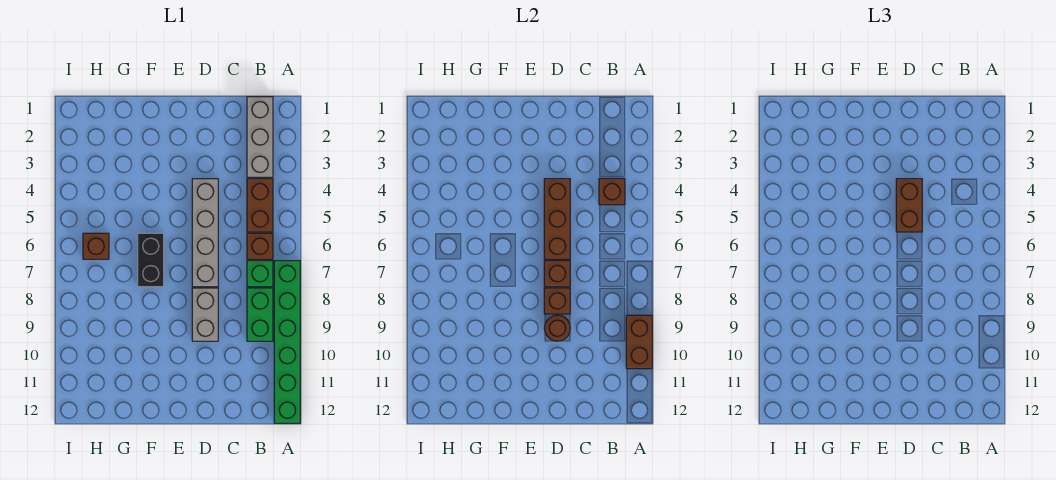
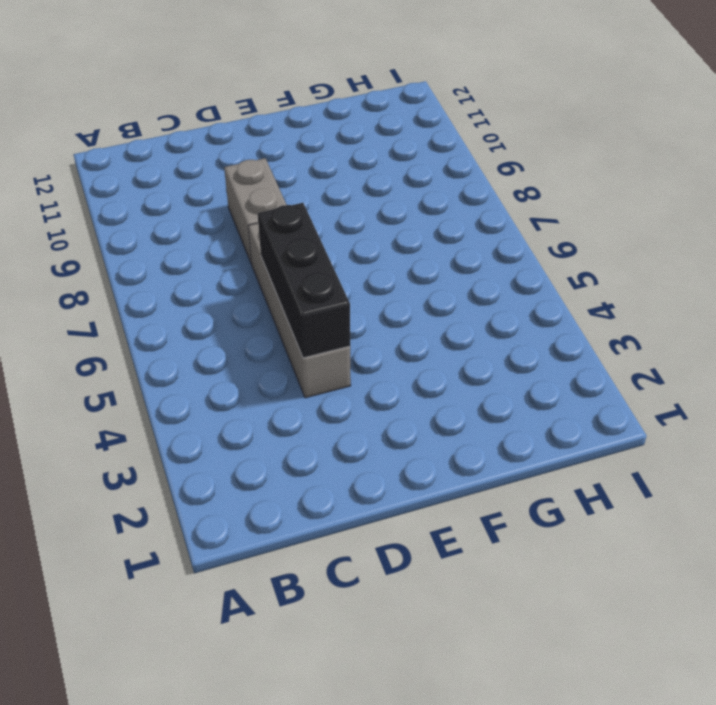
black brick D4:D6 level 2 -> brown brick D4:D6 level 2
none -> green brick A7:A12 level 1
none -> grey brick B1:B3 level 1
none -> brown brick B4:B5 level 1

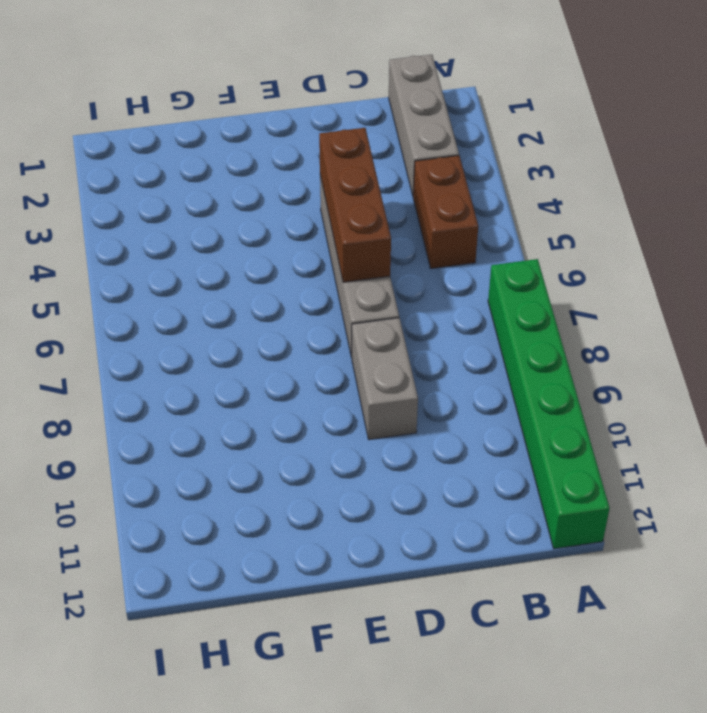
none -> brown brick B6 level 1
none -> green brick B7 level 1
none -> green brick B8:B9 level 1

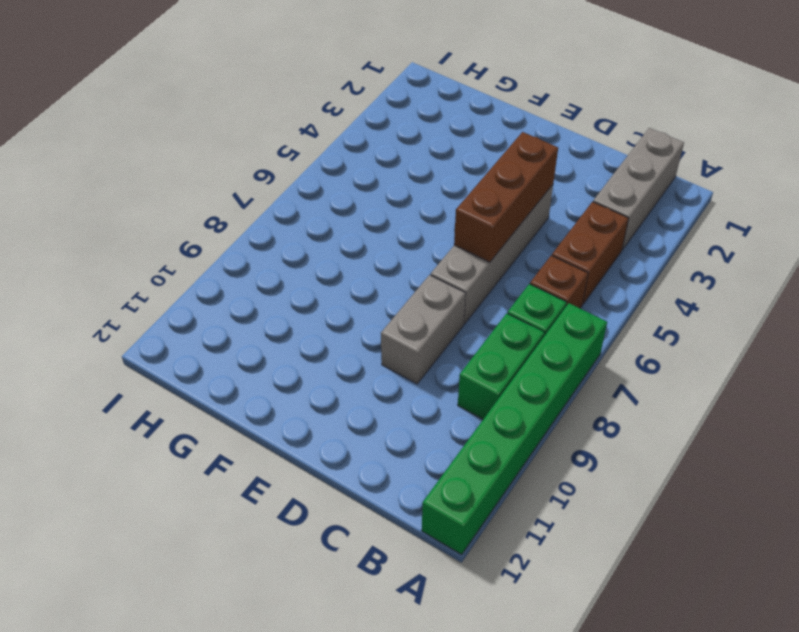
none -> black brick F6:F7 level 1
none -> brown brick H6 level 1
none -> brown brick A9:A10 level 2

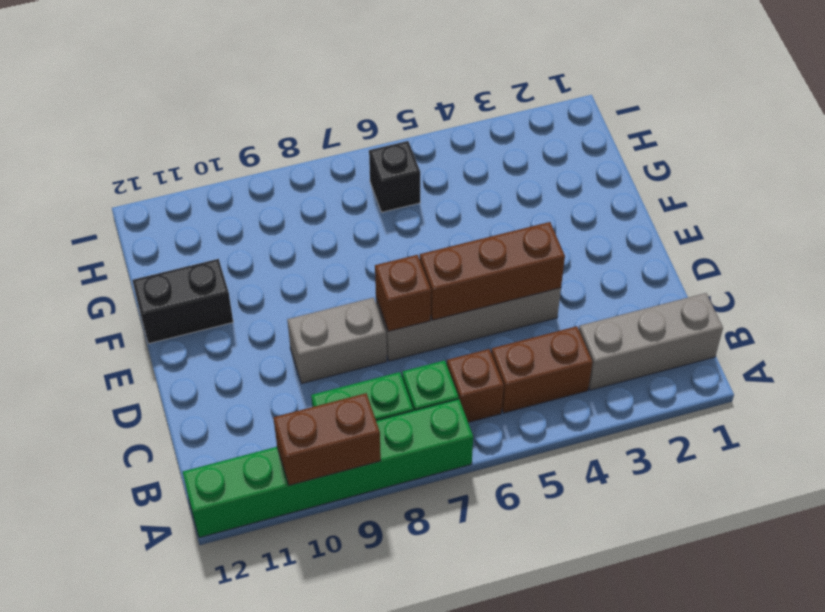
black brick F11:F12 level 1 -> black brick F6:F7 level 1
black brick H6 level 1 -> brown brick H6 level 1
none -> brown brick B4 level 2
none -> brown brick D8 level 2
none -> brown round brick D9 level 2

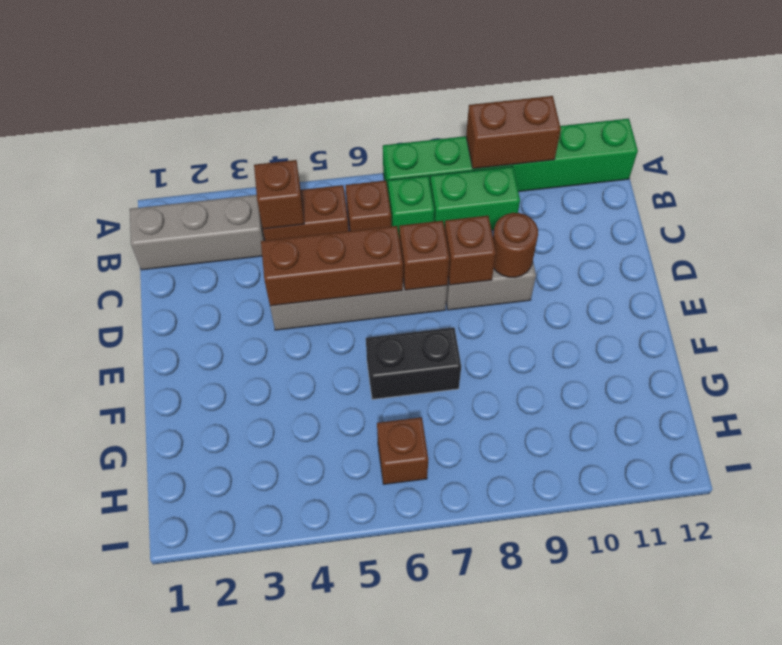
none -> brown brick D4:D5 level 3

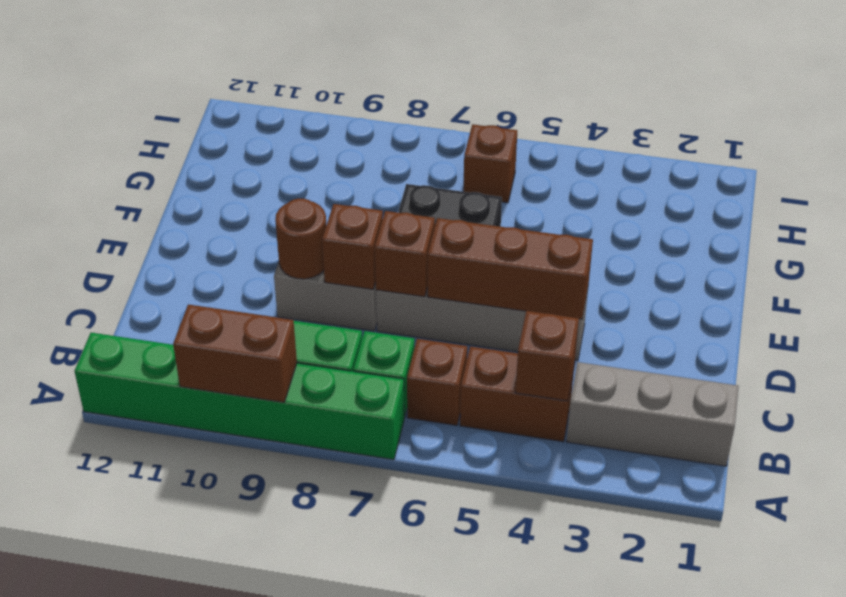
none -> brown brick D4:D5 level 3

